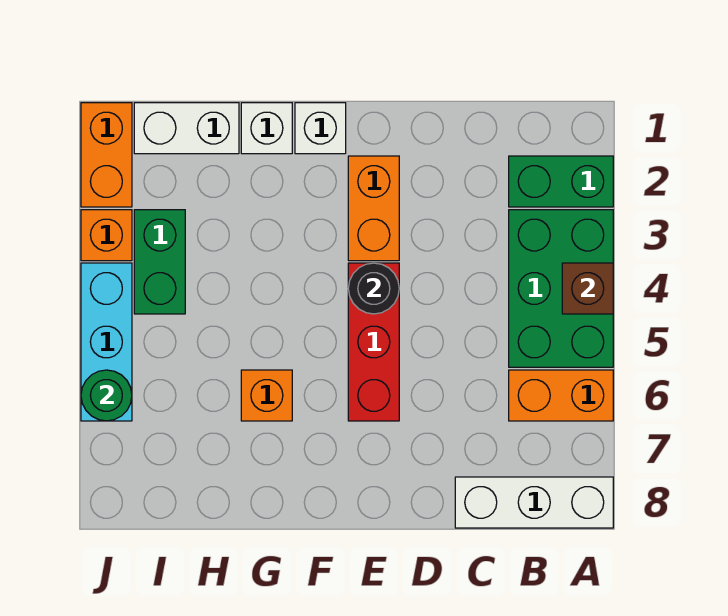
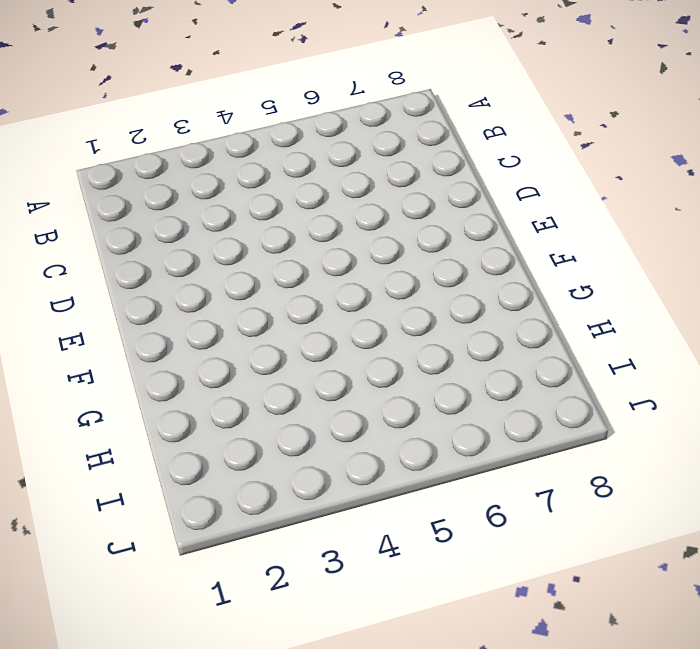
none -> green brick A2:B2 level 1
none -> green brick A3:B5 level 1
none -> orange brick A6:B6 level 1

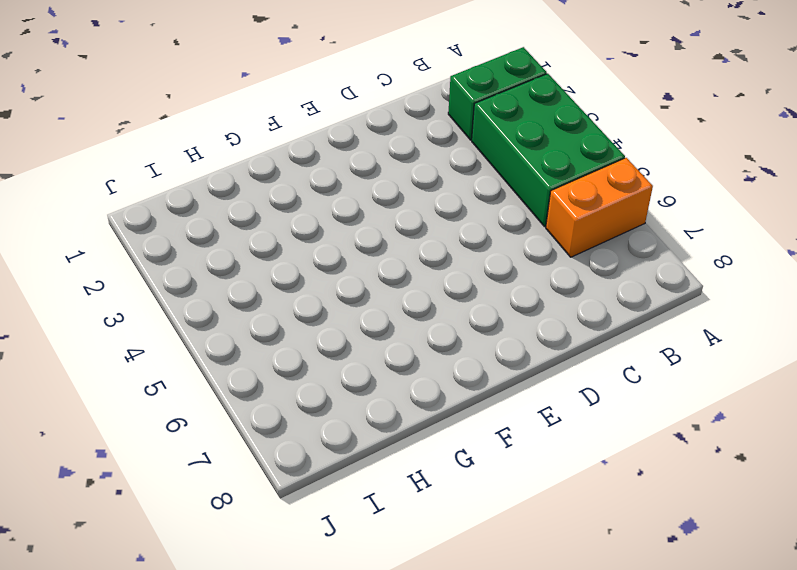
none -> white brick A8:C8 level 1
none -> orange brick E2:E3 level 1
none -> red brick E4:E6 level 1

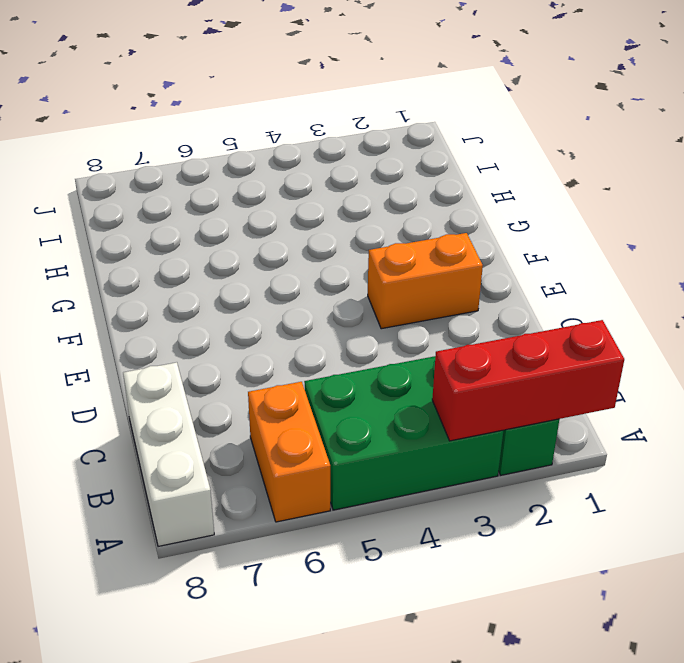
red brick A1:A3 level 2 -> red brick E4:E6 level 1
none -> white brick F1 level 1
none -> white brick G1 level 1
none -> orange brick G6 level 1

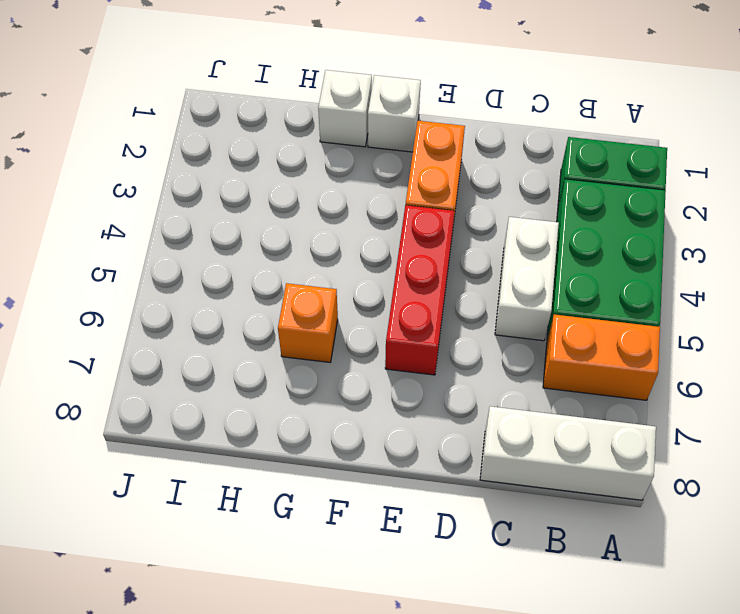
white brick C4:C5 level 1 -> white brick H1:I1 level 1
none -> green brick I3:I4 level 1
none -> orange brick J1:J2 level 1
none -> orange brick J3 level 1

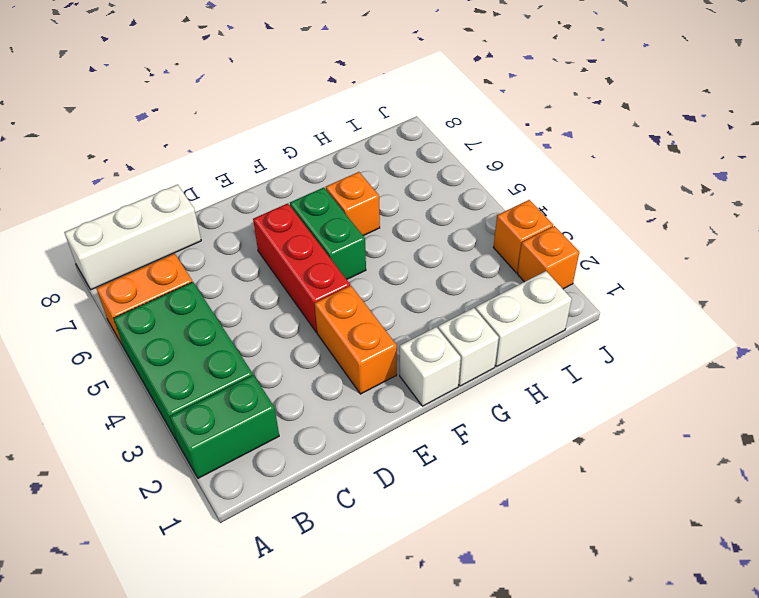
green brick F5:F6 level 1 -> green brick I3:I4 level 1
orange brick J2 level 1 -> orange brick J1:J2 level 1
none -> cyan brick J4:J6 level 1
none -> brown brick A4 level 2
none -> black round brick E4 level 2

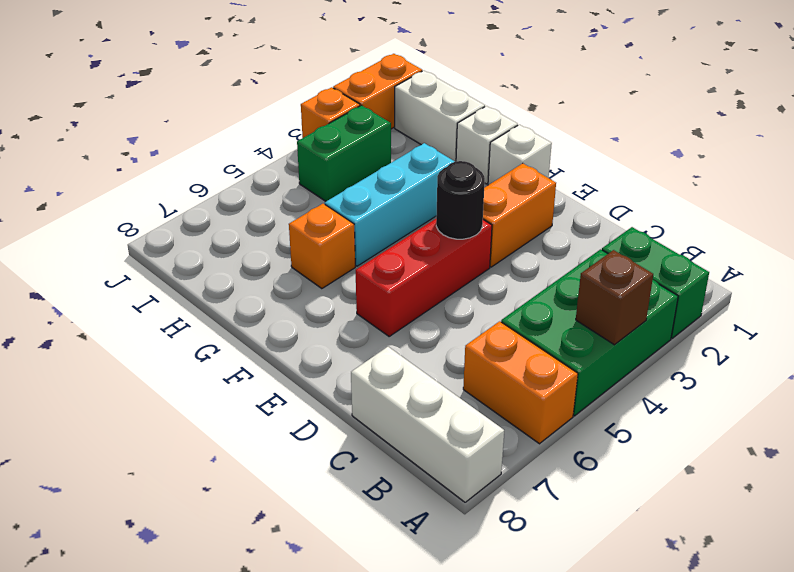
cyan brick G3:G5 level 1 -> cyan brick J4:J6 level 1
none -> green round brick J6 level 2

